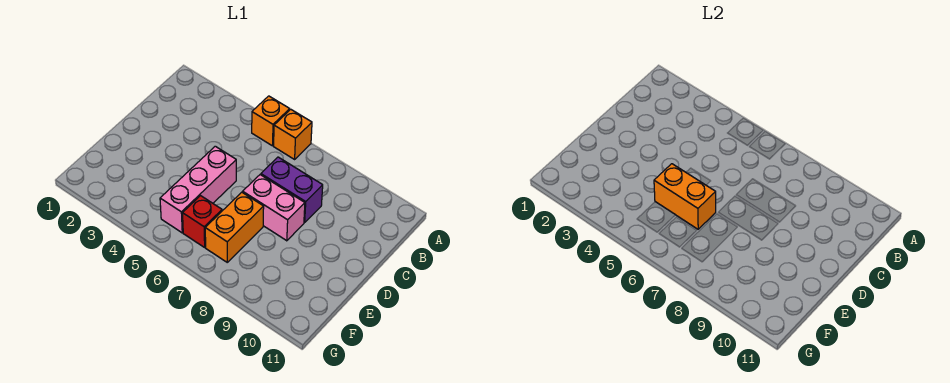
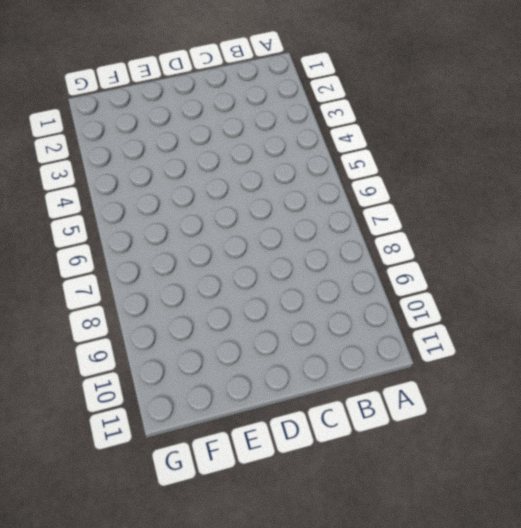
none -> orange brick A5 level 1
none -> orange brick A6 level 1

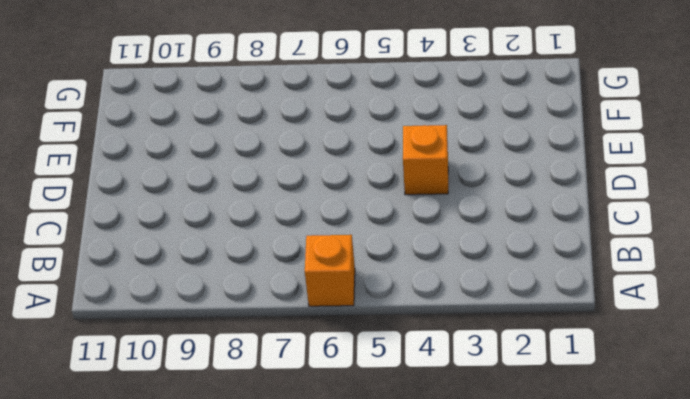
orange brick D4 level 1 -> orange brick A5 level 1
none -> purple brick C7:C8 level 1
none -> pink brick D5:F5 level 1

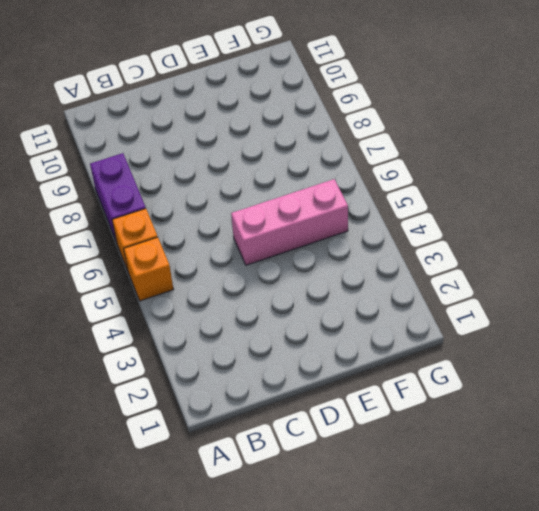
purple brick A7:A8 level 1 -> purple brick C7:C8 level 1
none -> pink brick D7:D8 level 1
none -> orange brick E7:F7 level 1

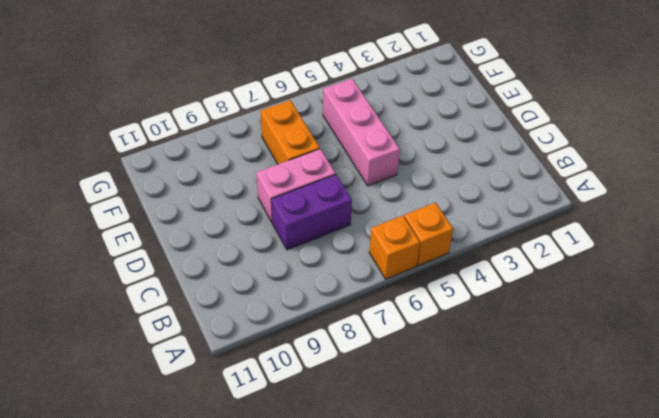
none -> red brick F6 level 1
none -> orange brick E5:E6 level 2

